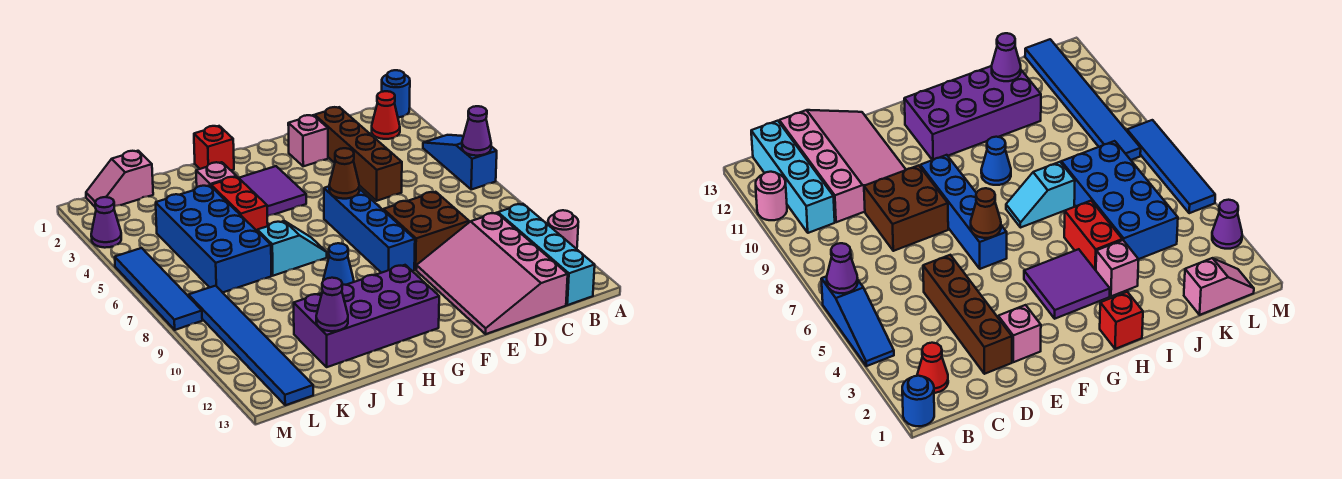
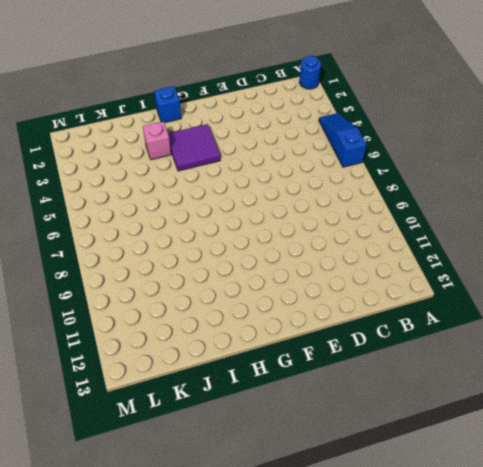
blue brick H1 level 1 -> red brick H1 level 1
none -> pink round brick A11 level 1
none -> red cone B2 level 1
none -> cyan brick B10:B13 level 1

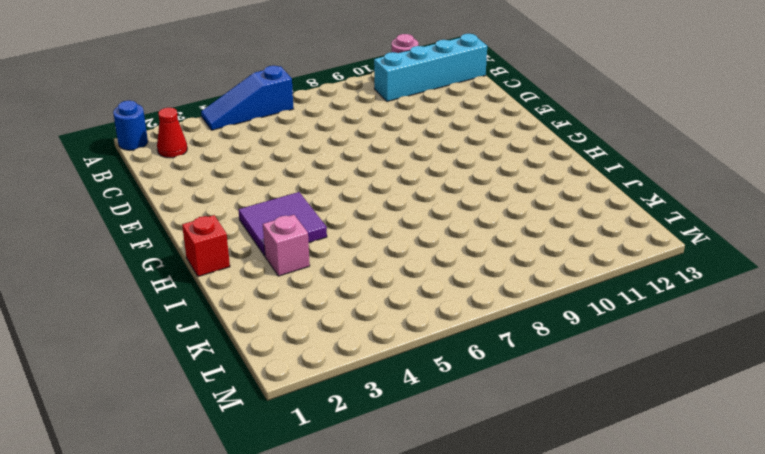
none -> pink slope C10:E13 level 1 top C
none -> brown brick D2:D5 level 1
none -> brown brick D8:E9 level 1

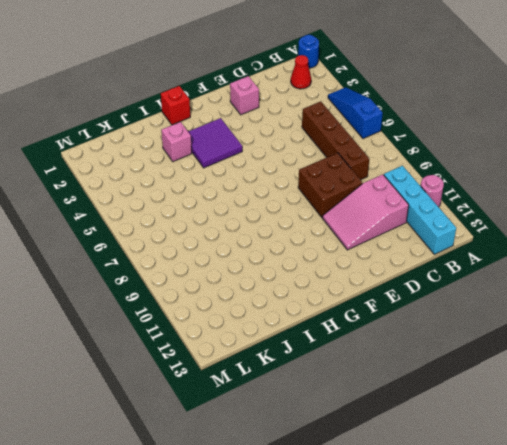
brown brick C5:C8 level 1 -> brown brick D2:D5 level 1
pink slope C10:E11 level 1 top C -> pink slope C10:E13 level 1 top C
none -> blue brick F6:F9 level 1
none -> purple brick G11:J12 level 1
none -> cyan slope H7:I7 level 1 top I

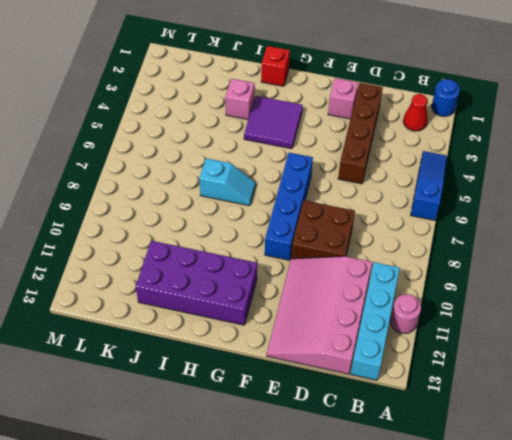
none -> blue cone H9 level 1
none -> red brick I4:I5 level 1
none -> blue brick J4:K7 level 1

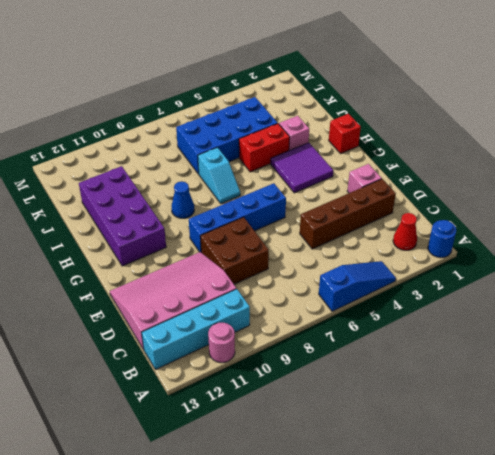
none -> pink slope K1:L1 level 1 top K
none -> blue tile L8:L13 level 1
none -> purple cone M3 level 1

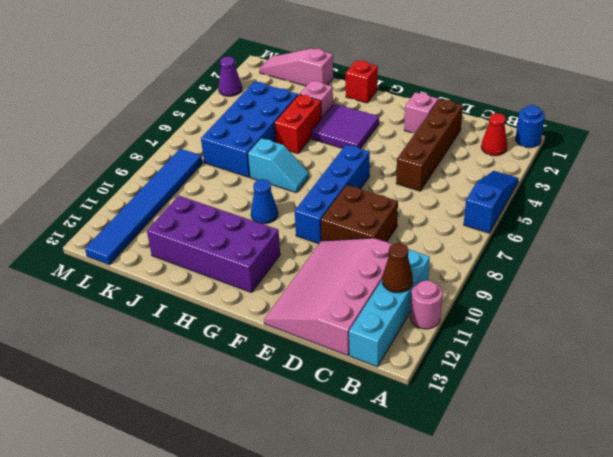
brown cone B11 level 2 -> brown cone F6 level 2
pink slope J1:L1 level 1 top J -> pink slope K1:L1 level 1 top K
none -> blue tile M5:M8 level 1
none -> purple cone A6 level 2
none -> purple cone J12 level 2

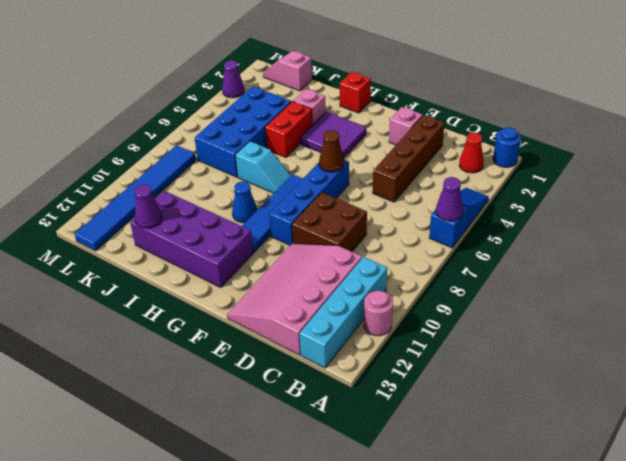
blue tile G7:G10 level 1 -> blue tile M5:M8 level 1

